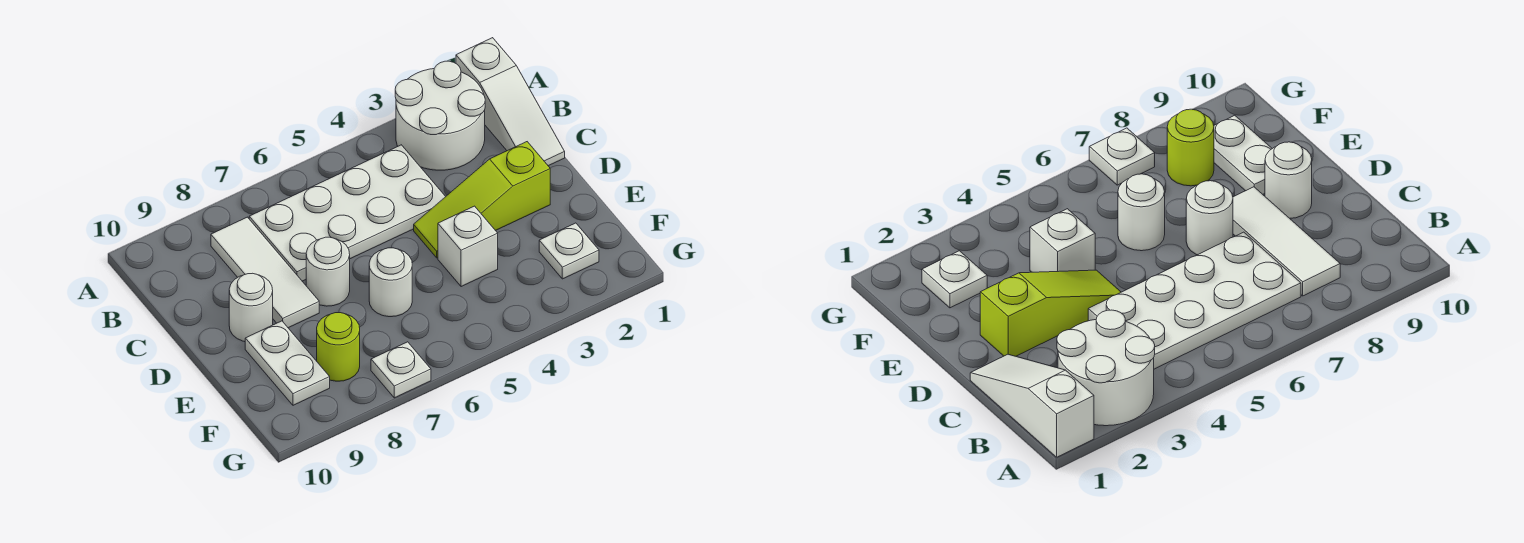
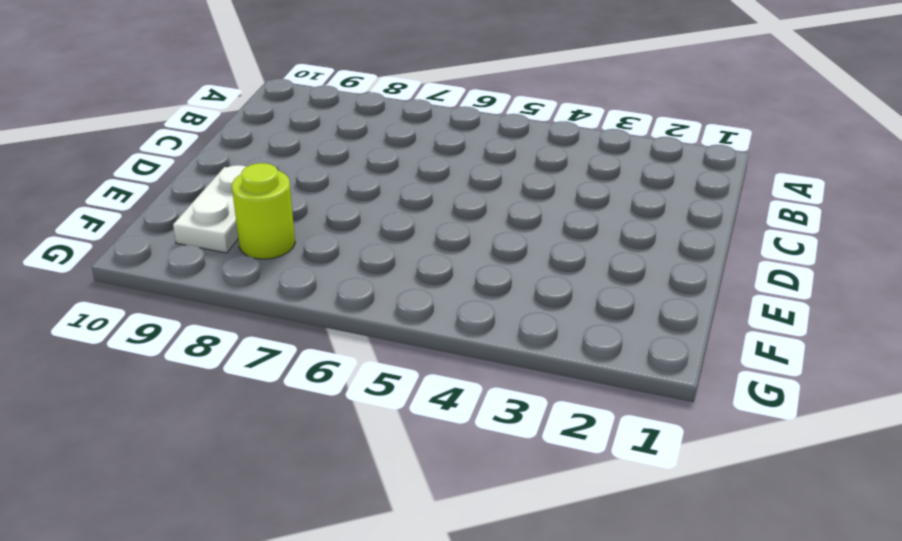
none -> white slope A1:C1 level 1 top A
none -> white round brick A2:B3 level 1
none -> white plate B4:C7 level 1

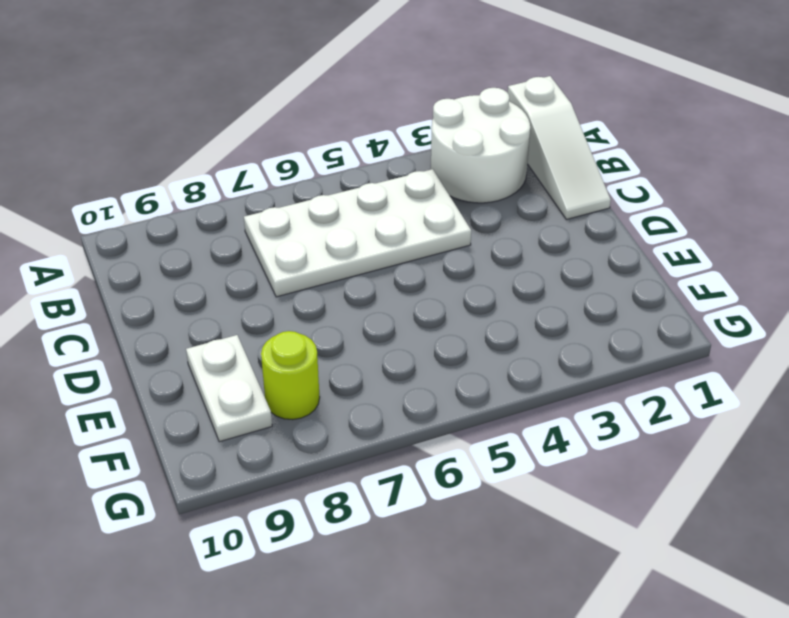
none -> white tile B8:D8 level 1
none -> lime slope D2:D4 level 1 top 2
none -> white round brick D7 level 1

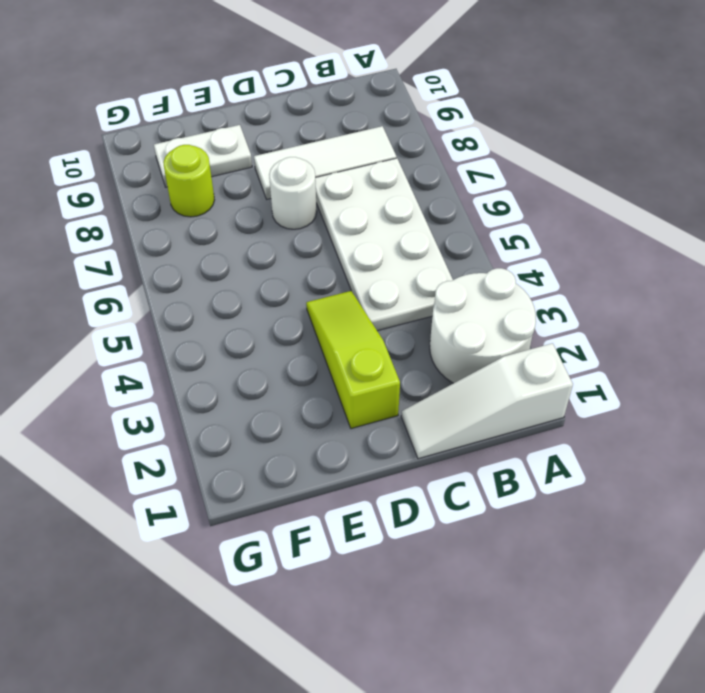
none -> white round brick D9 level 1
none -> white brick E4 level 1
none -> white round brick E6 level 1

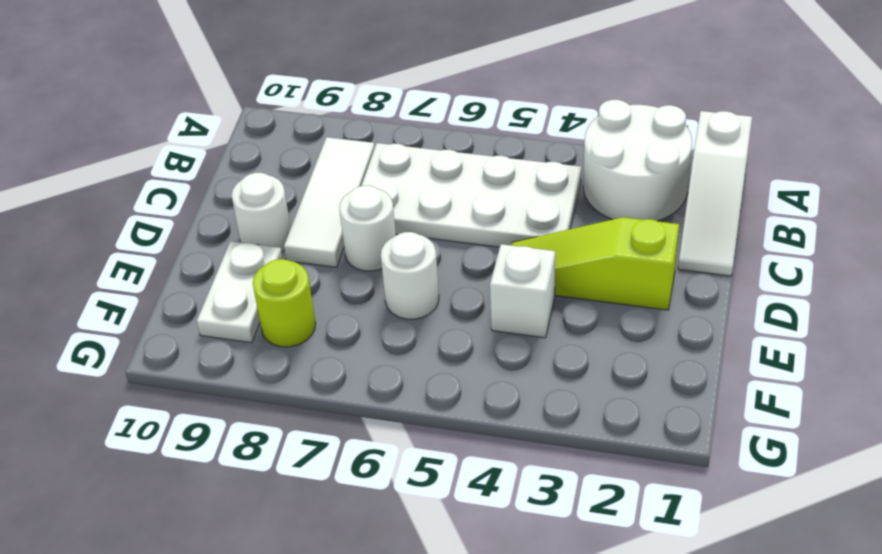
none -> white plate F2 level 1
none -> white plate G7 level 1

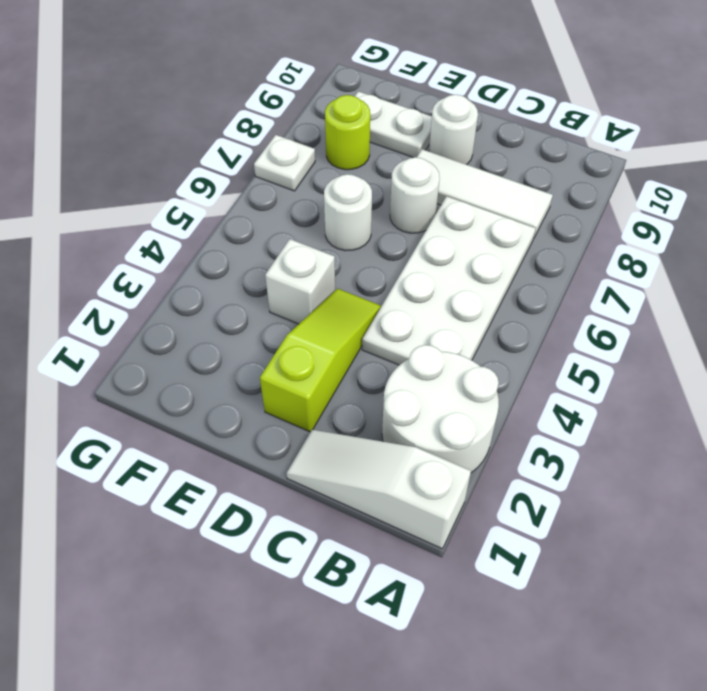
none -> white plate F2 level 1

